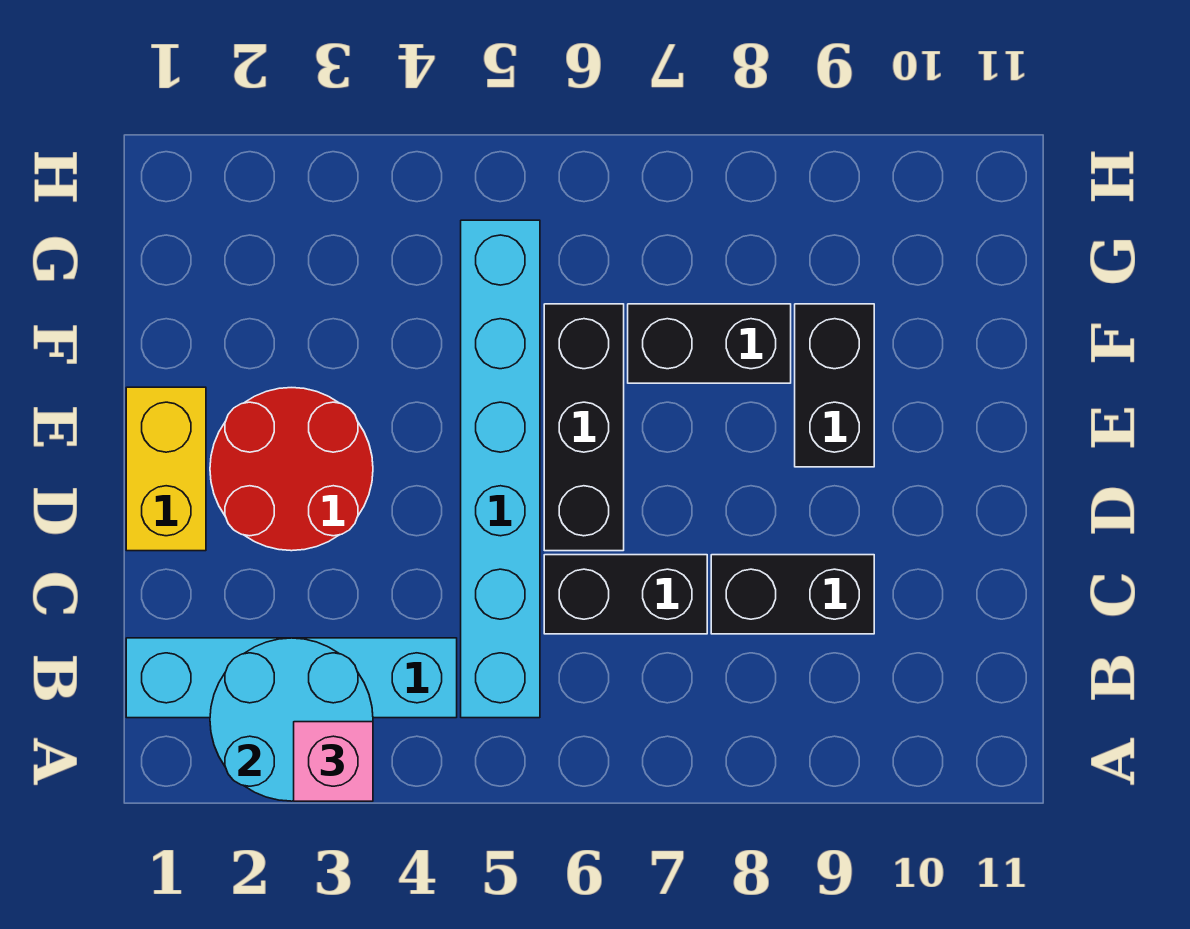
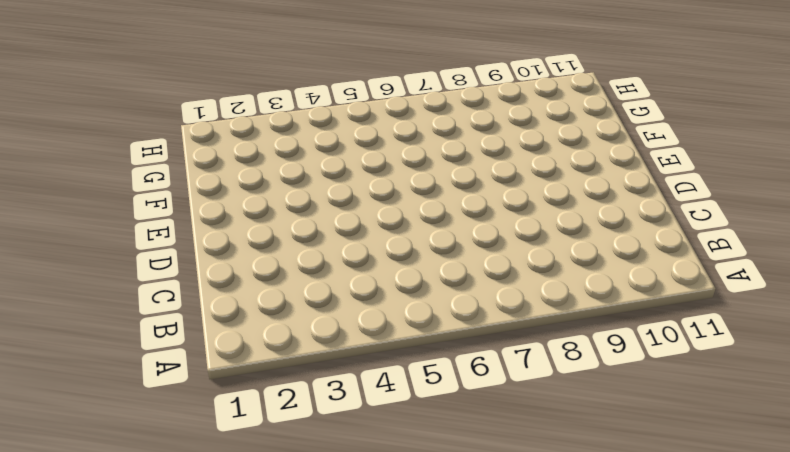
none -> cyan brick B1:B4 level 1
none -> cyan brick B5:G5 level 1

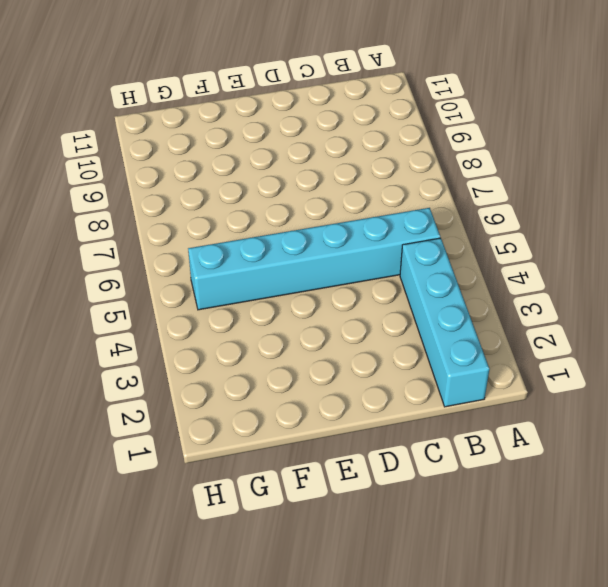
none -> black brick C6:C7 level 1
none -> black brick C8:C9 level 1

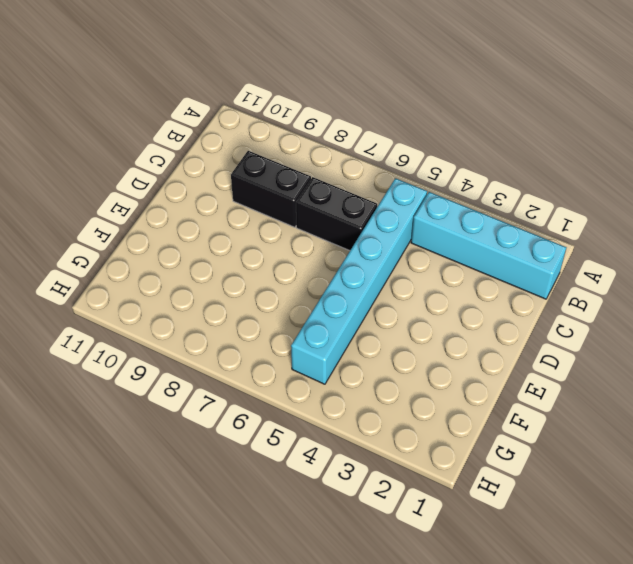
none -> yellow brick D1:E1 level 1
none -> red round brick D2:E3 level 1

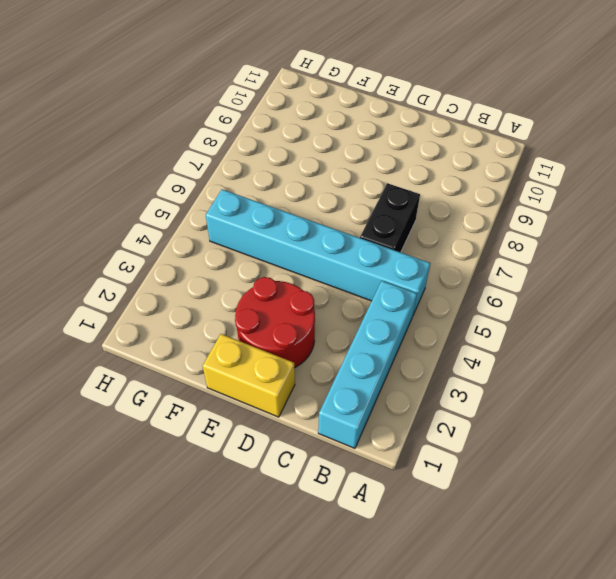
none -> black brick C8:C9 level 1
none -> black brick D6:F6 level 1

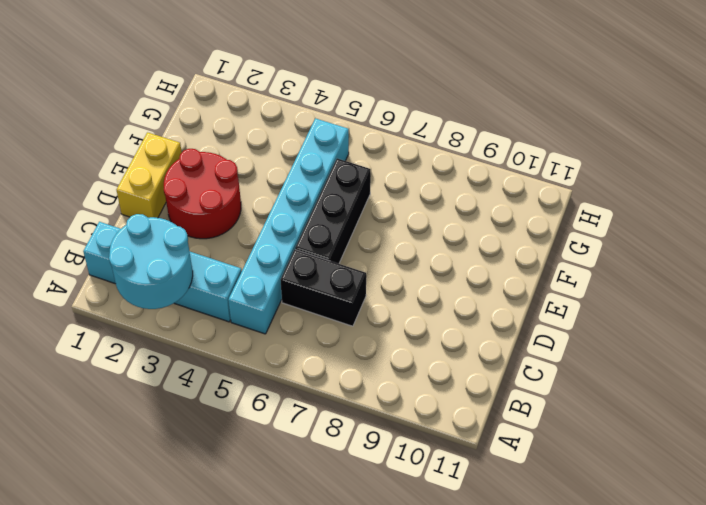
none -> black brick C8:C9 level 1
none -> black brick E9:F9 level 1

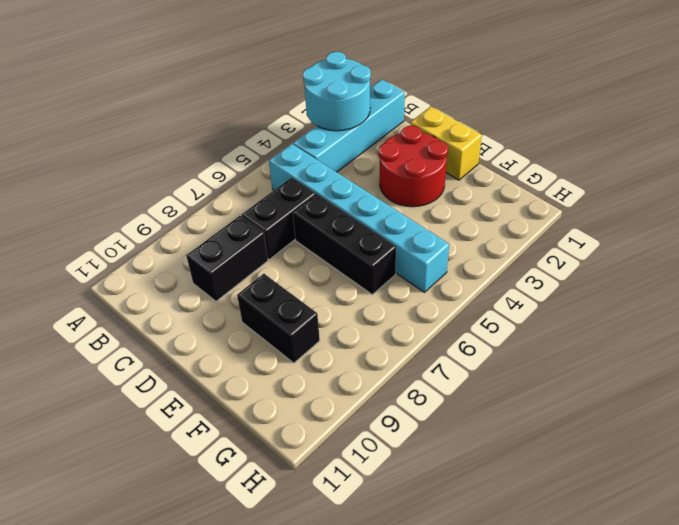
none -> black brick F7:F8 level 1
none -> pink brick A3 level 3

